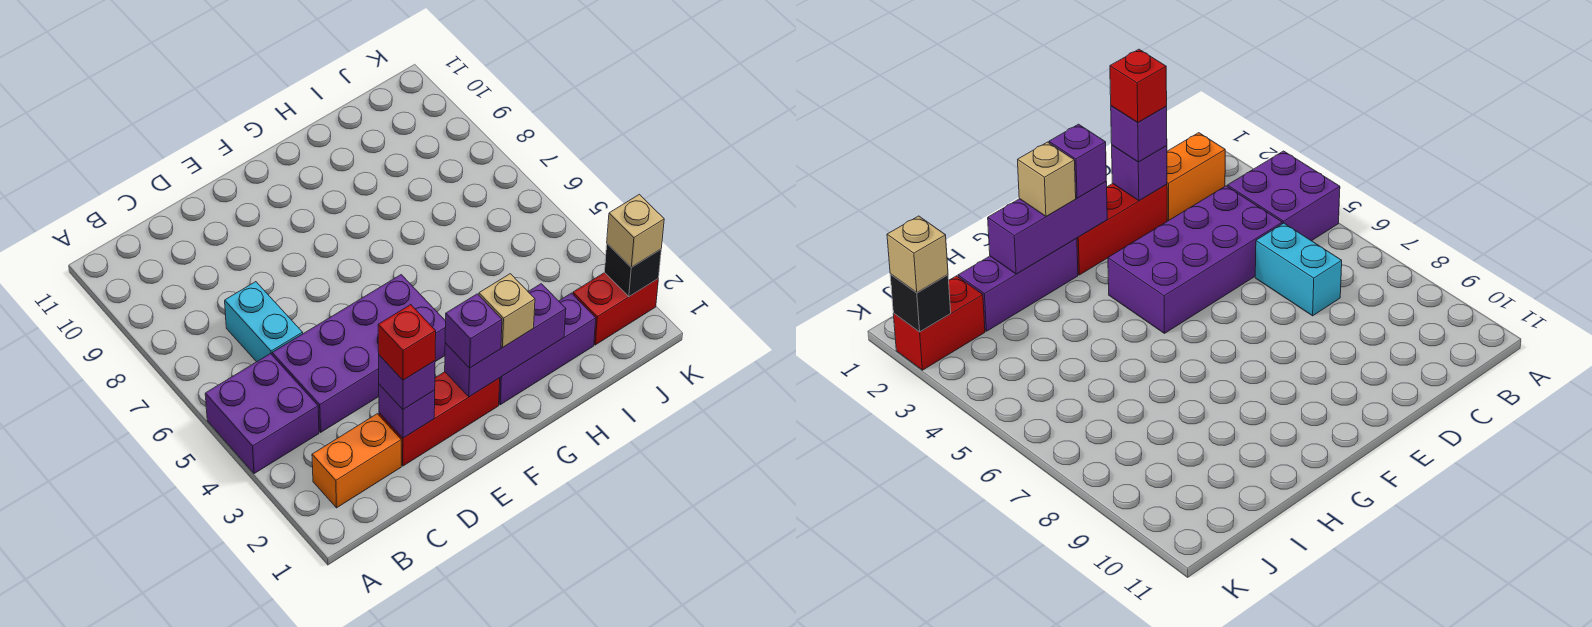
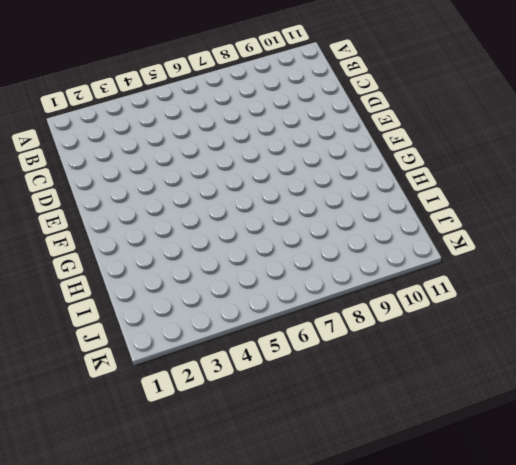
none -> purple brick A4:B5 level 1
none -> orange brick B2:C2 level 1
none -> purple brick C4:F5 level 1

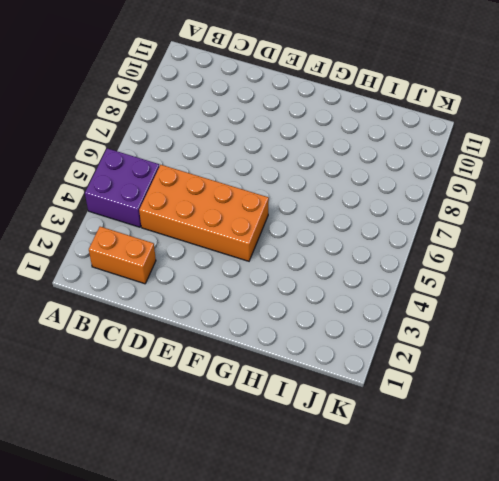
orange brick C4:F5 level 1 -> purple brick C4:F5 level 1
none -> cyan brick C6:C7 level 1
none -> red brick D2:F2 level 1
none -> purple brick G2:I2 level 1

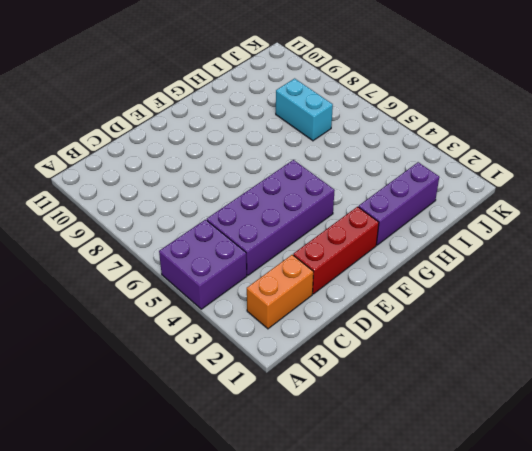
cyan brick I7:I8 level 1 -> cyan brick C6:C7 level 1
none -> red brick J2:K2 level 1
none -> purple brick D2 level 2
none -> purple brick F2:H2 level 2

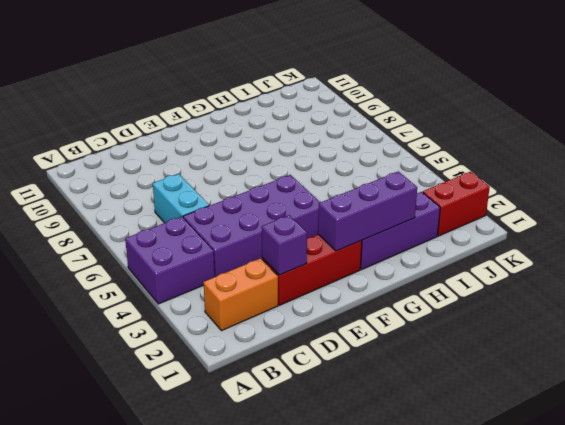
none -> black brick K2 level 2
none -> purple brick D2 level 3
none -> purple brick F2 level 3

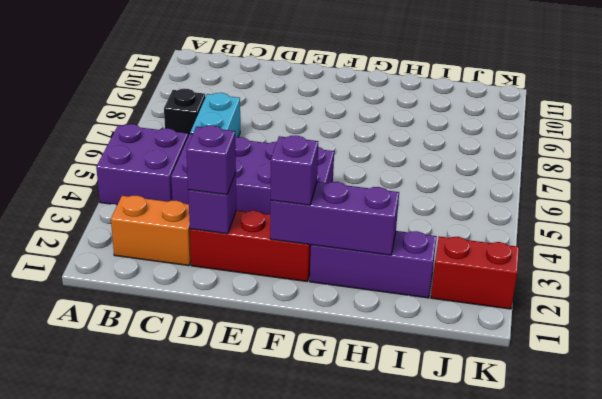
black brick B7 level 1 -> black brick K2 level 2
none -> tan brick G2 level 3
none -> tan brick K2 level 3
none -> red brick D2 level 4

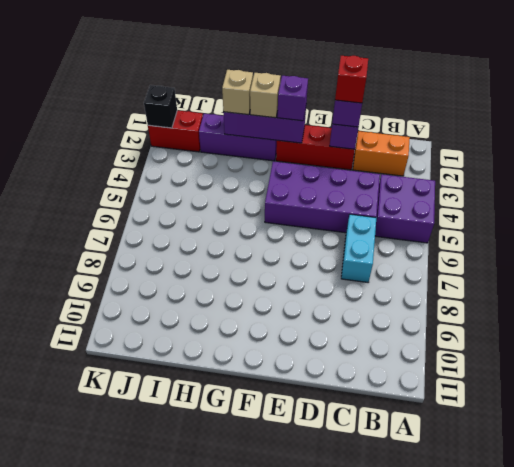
tan brick H2 level 3 -> tan brick K2 level 3

